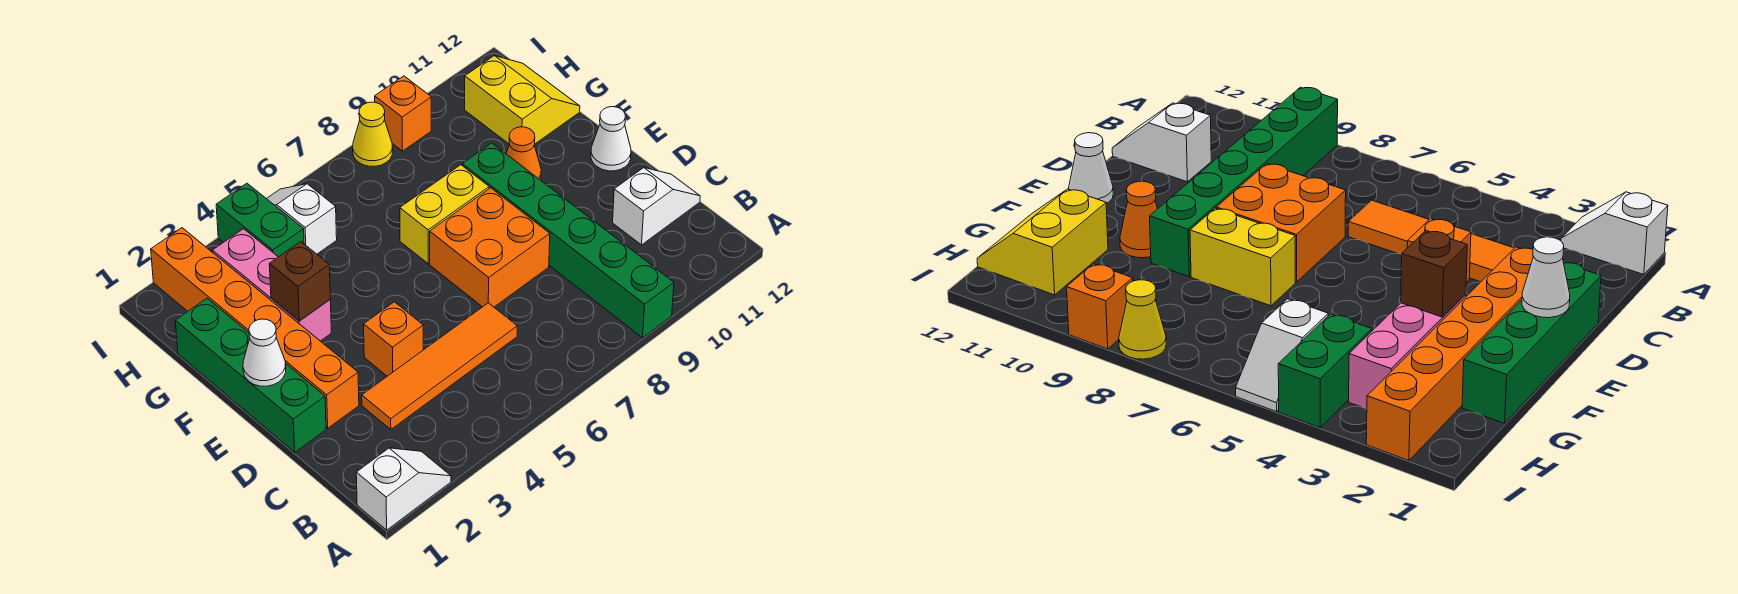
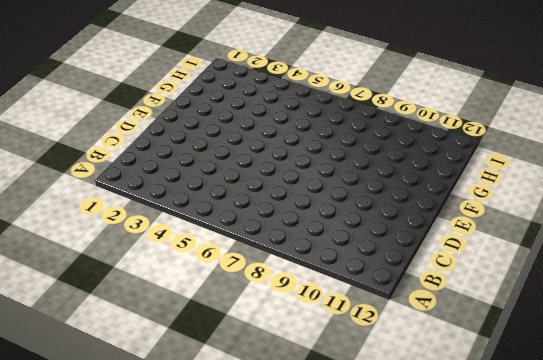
none -> white slope A1:A2 level 1 top 1
none -> green brick A9:F9 level 1
none -> orange tile C3:C6 level 1

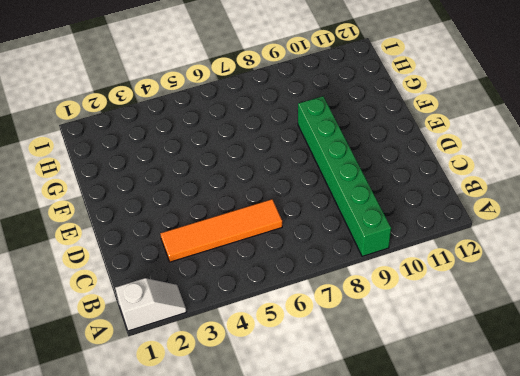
none -> white slope C11:C12 level 1 top 11
none -> green brick D1:G1 level 1
none -> orange brick D2:I2 level 1

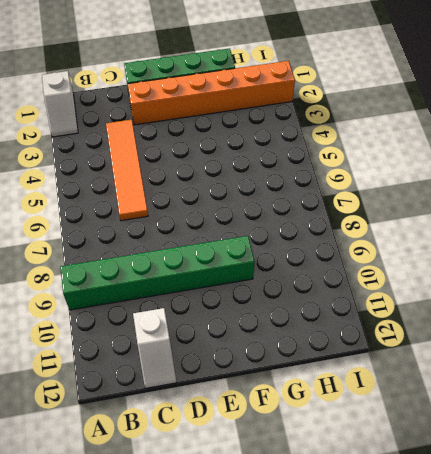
none -> orange brick D4 level 1
none -> orange brick D7:E8 level 1
none -> white cone E12 level 1

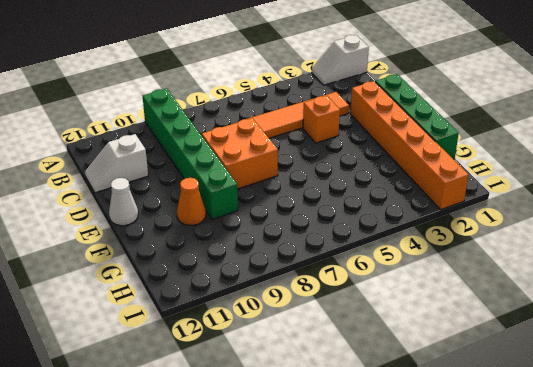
none -> pink brick F3:H3 level 1
none -> yellow brick F7:F8 level 1
none -> yellow slope G11:H12 level 1 top 11

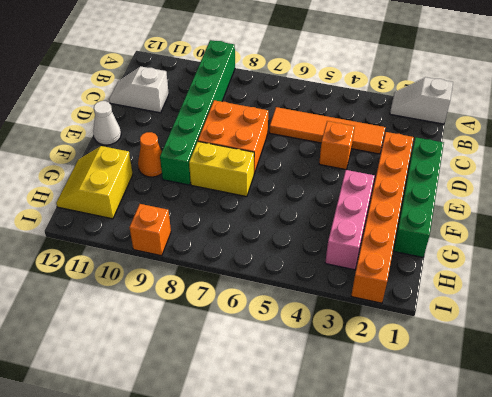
none -> green brick H4:I4 level 1
none -> white slope H5:I5 level 1 top H
none -> yellow cone I8 level 1

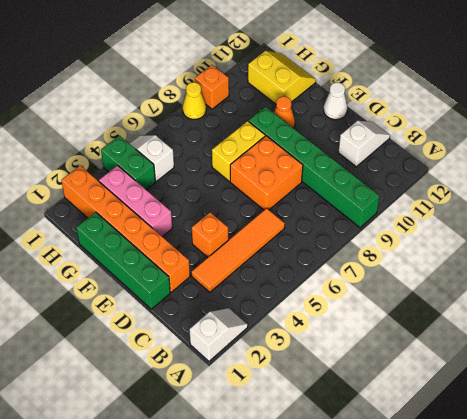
none -> white cone E1 level 2
none -> brown brick F3 level 2

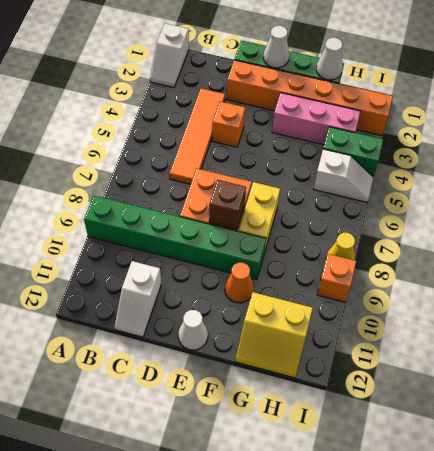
brown brick E8 level 2 -> brown brick F3 level 2
white cone G1 level 2 -> none

